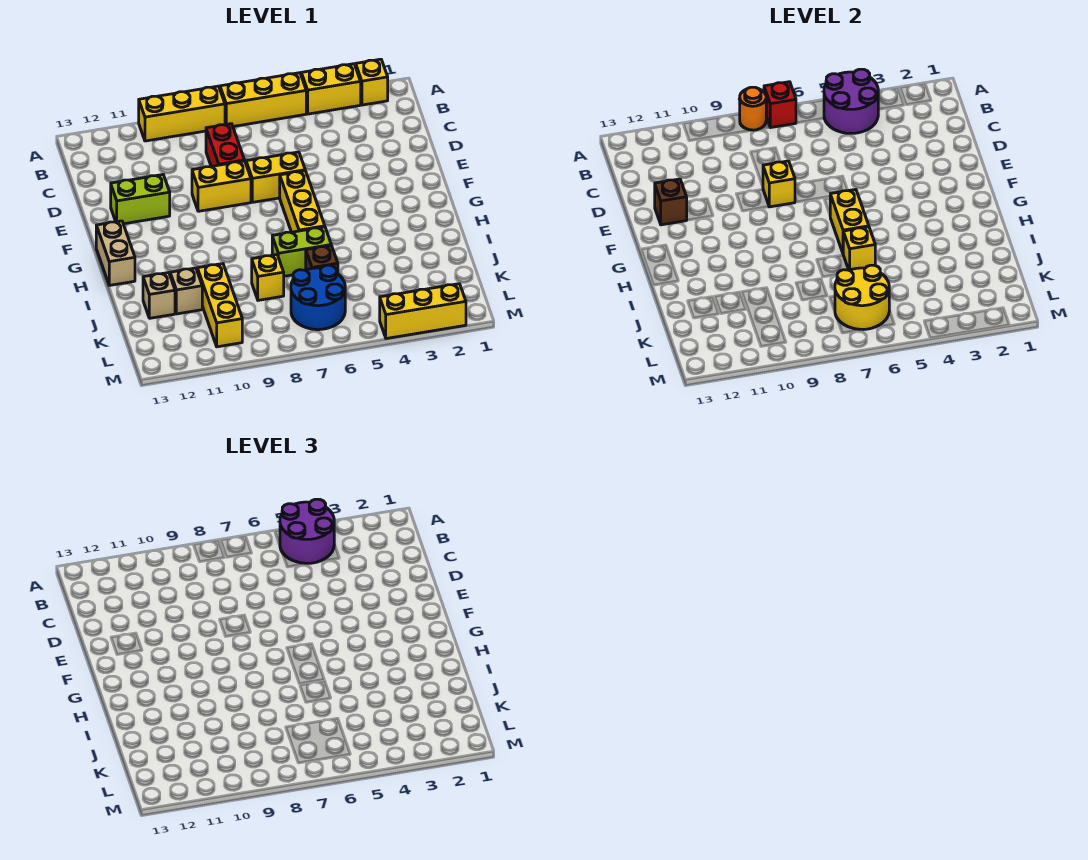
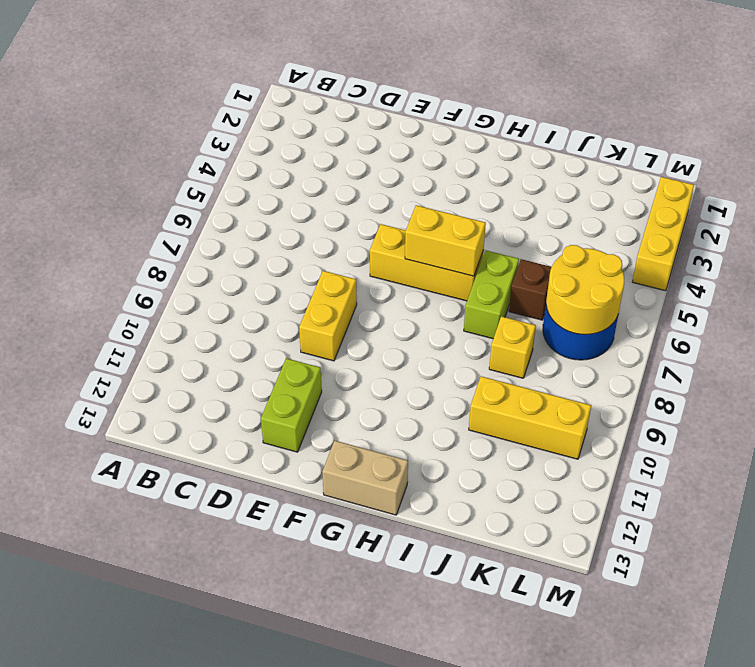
none -> yellow brick A2 level 1
none -> yellow brick A3:A4 level 1
none -> yellow brick A5:A7 level 1

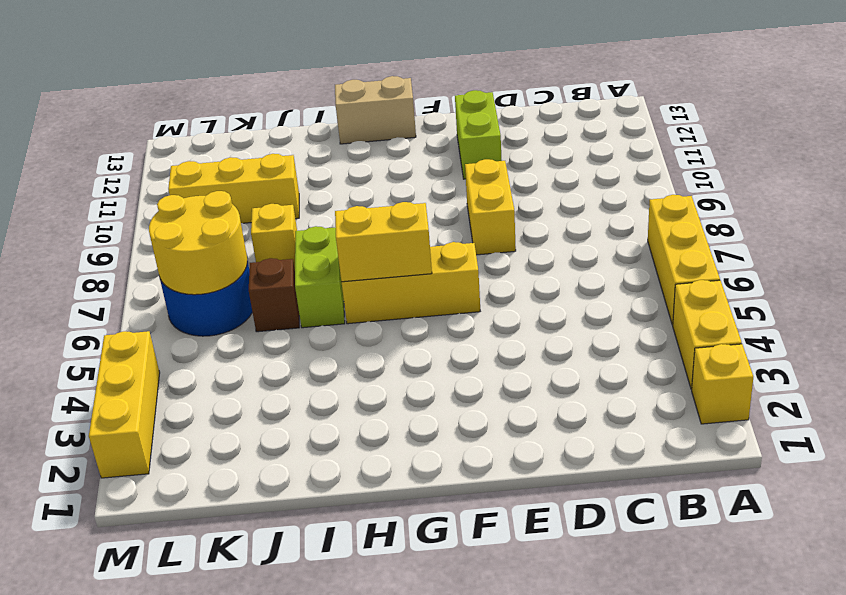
none -> yellow brick A8:A10 level 1
none -> red brick C8:D8 level 1
none -> yellow brick E6:E7 level 1

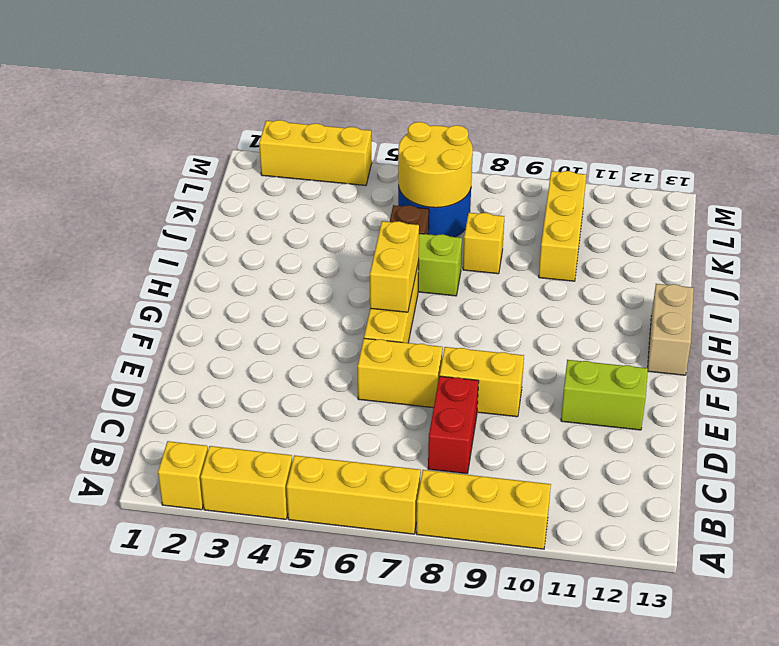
none -> tan brick J11 level 1
none -> tan brick J12 level 1
none -> purple round brick A4:B5 level 2

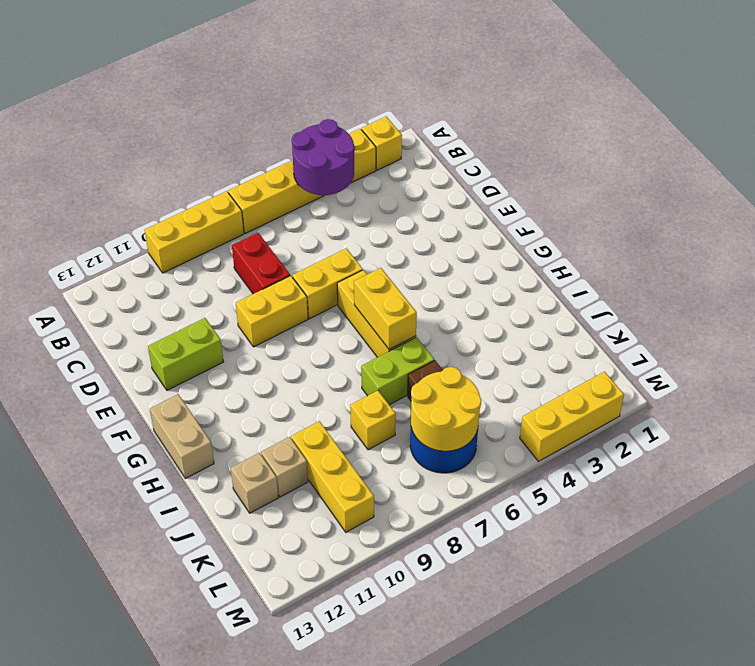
none -> red brick A7 level 2
none -> orange round brick A8 level 2
none -> yellow brick E8 level 2

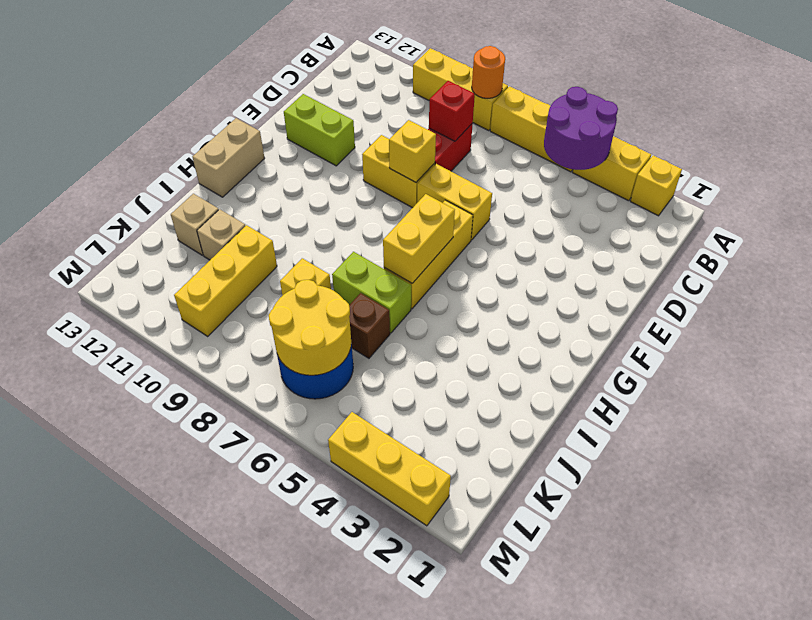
red brick C8 level 2 -> red brick A7 level 2
none -> brown brick E12 level 2
none -> yellow brick I6 level 2
none -> purple round brick A4:B5 level 3

